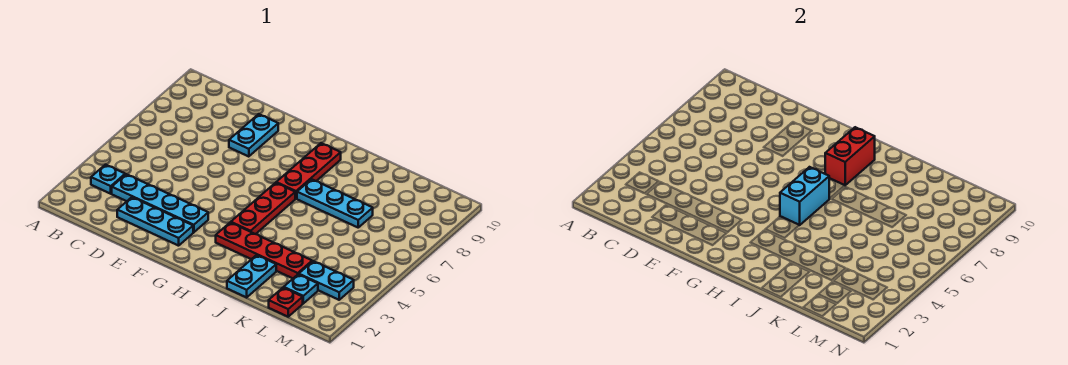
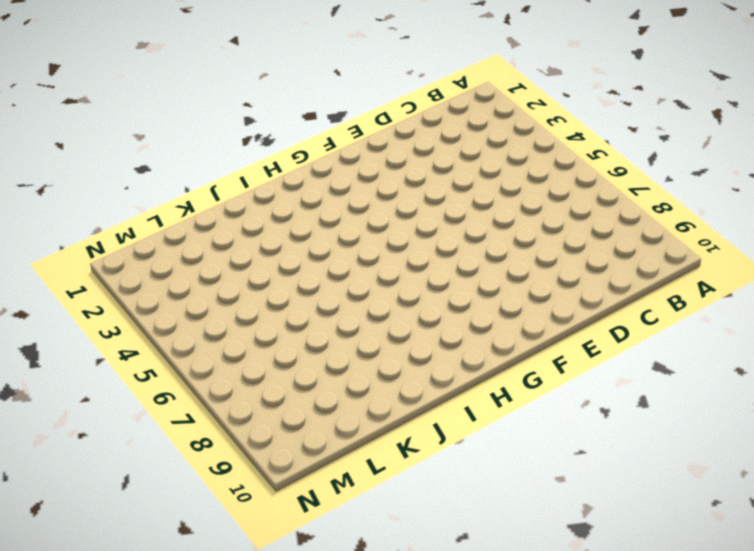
none -> cyan plate B3 level 1
none -> cyan plate C3:F3 level 1
none -> cyan plate D2:F2 level 1

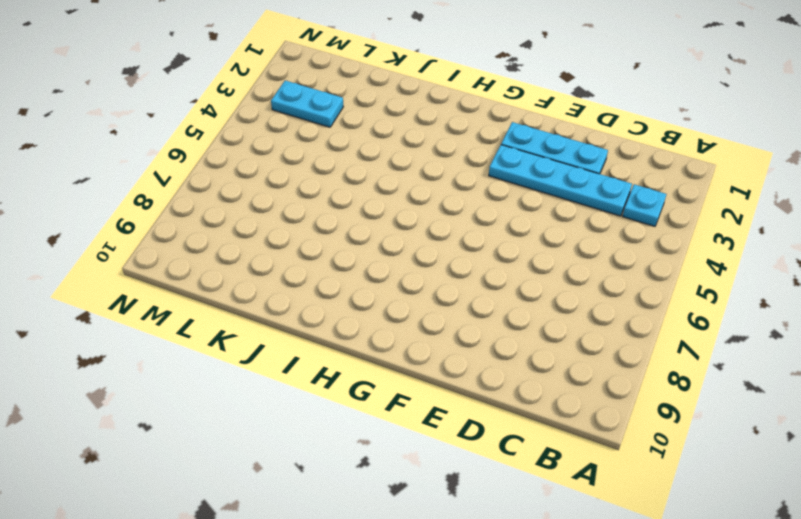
none -> cyan plate E8:E9 level 1
none -> red plate H3:K3 level 1
none -> red plate H4:H6 level 1

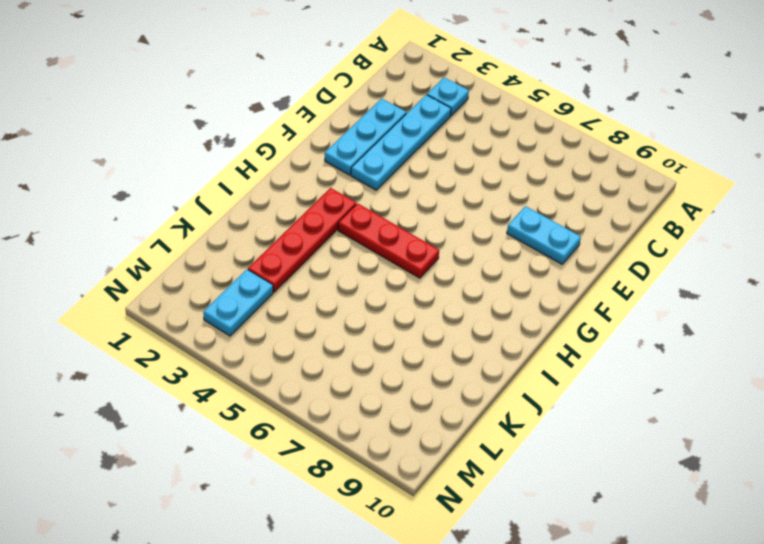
none -> red plate H7:H9 level 1
none -> cyan plate I7:K7 level 1
none -> cyan plate J1:J2 level 1

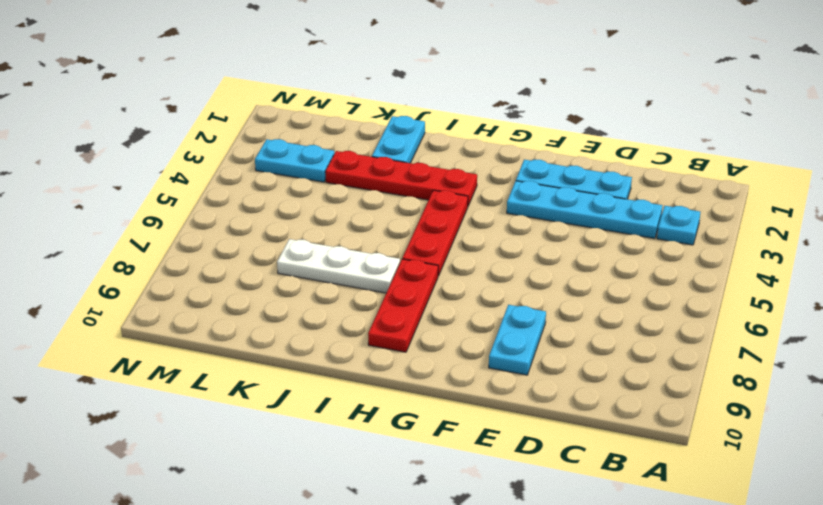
white plate I7:K7 level 1 -> cyan plate I7:K7 level 1
none -> red plate L1 level 1
none -> cyan plate L2 level 1
none -> cyan brick H5:H6 level 2

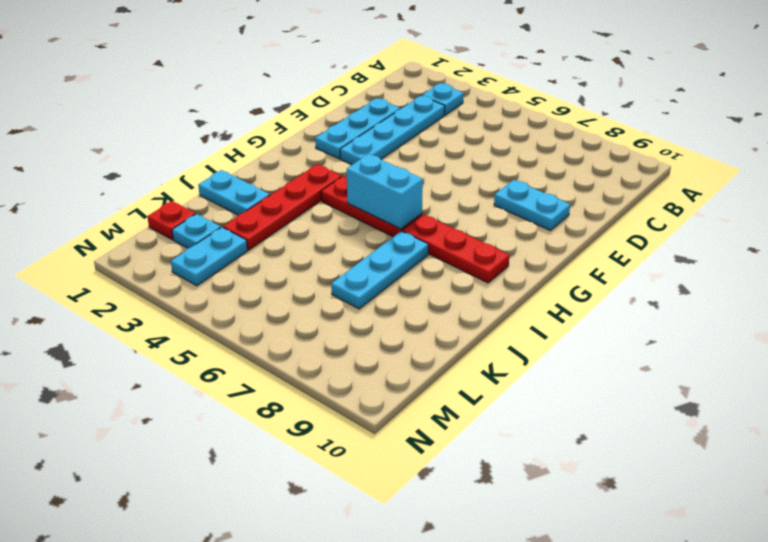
none -> red brick H8:H9 level 2

